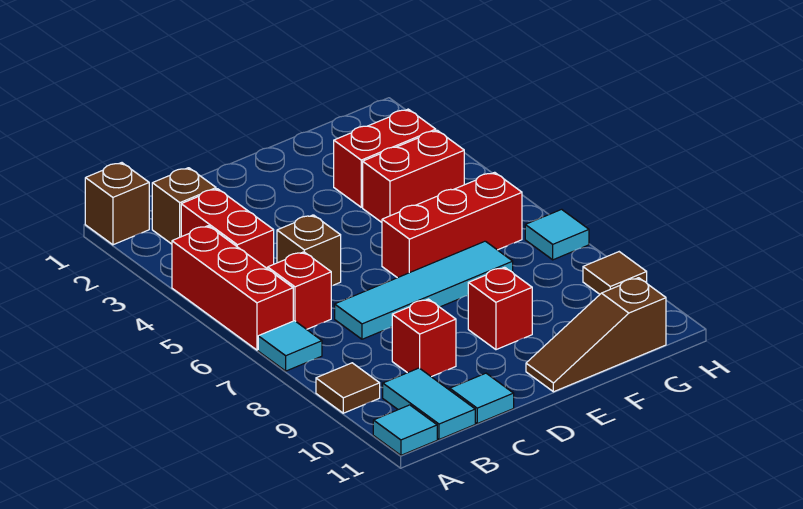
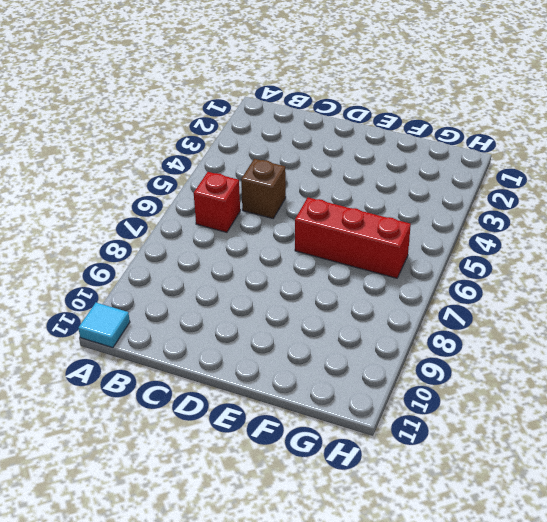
none -> brown brick A1 level 1
none -> red brick A4:A6 level 1
none -> cyan tile A7 level 1

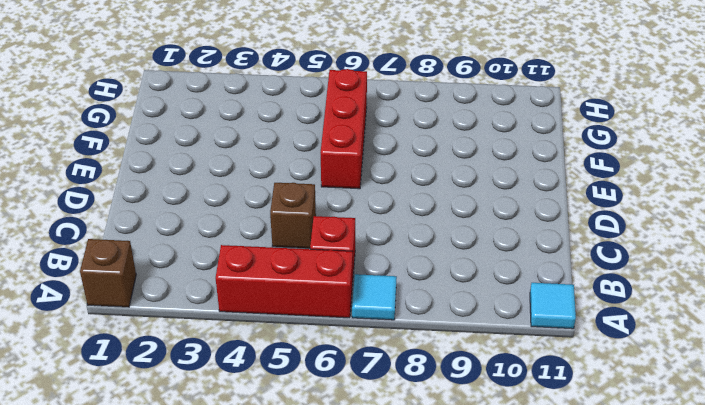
none -> brown tile A9 level 1
none -> brown brick B2 level 1
none -> red brick B3:B4 level 1

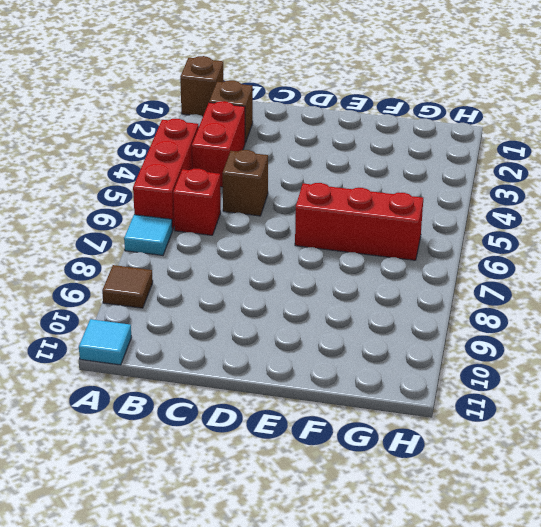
none -> cyan tile B10:B11 level 1
none -> cyan tile C7:F7 level 1
none -> red brick C9 level 1

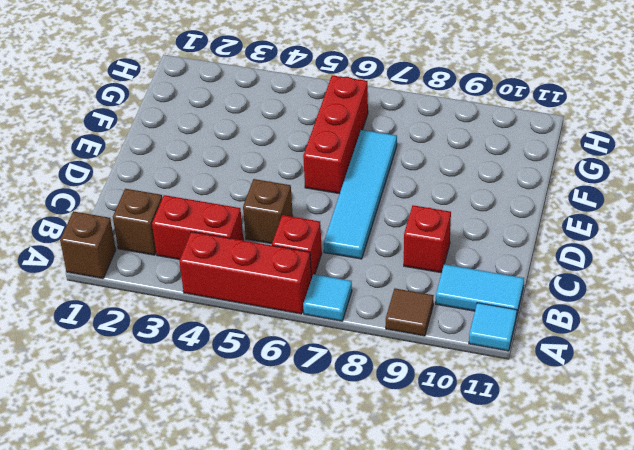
none -> cyan tile C11 level 1
none -> red brick E9 level 1
none -> brown slope E11:G11 level 1 top G

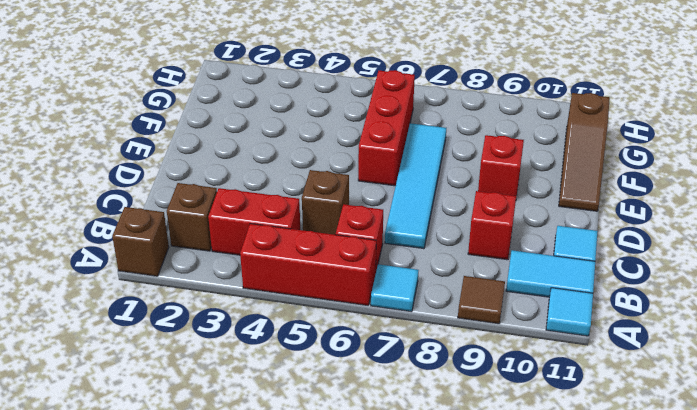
none -> red brick F3:G3 level 1
none -> red brick F4:G4 level 1
none -> cyan tile H7 level 1

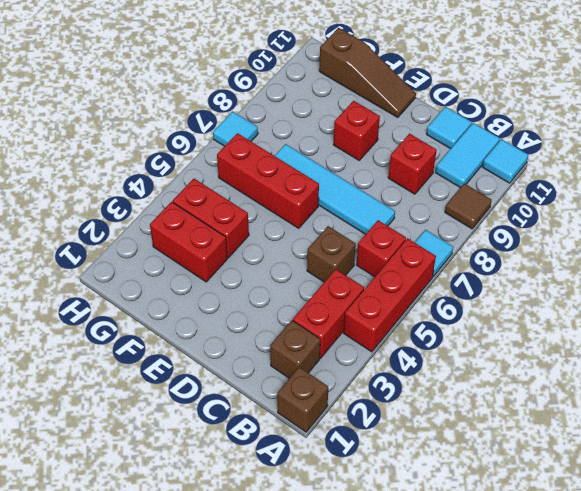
none -> brown tile H9 level 1

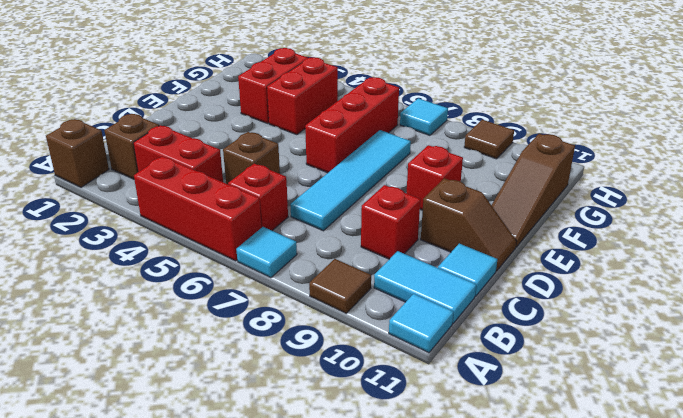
brown slope D10:D11 level 1 top 10 -> none

